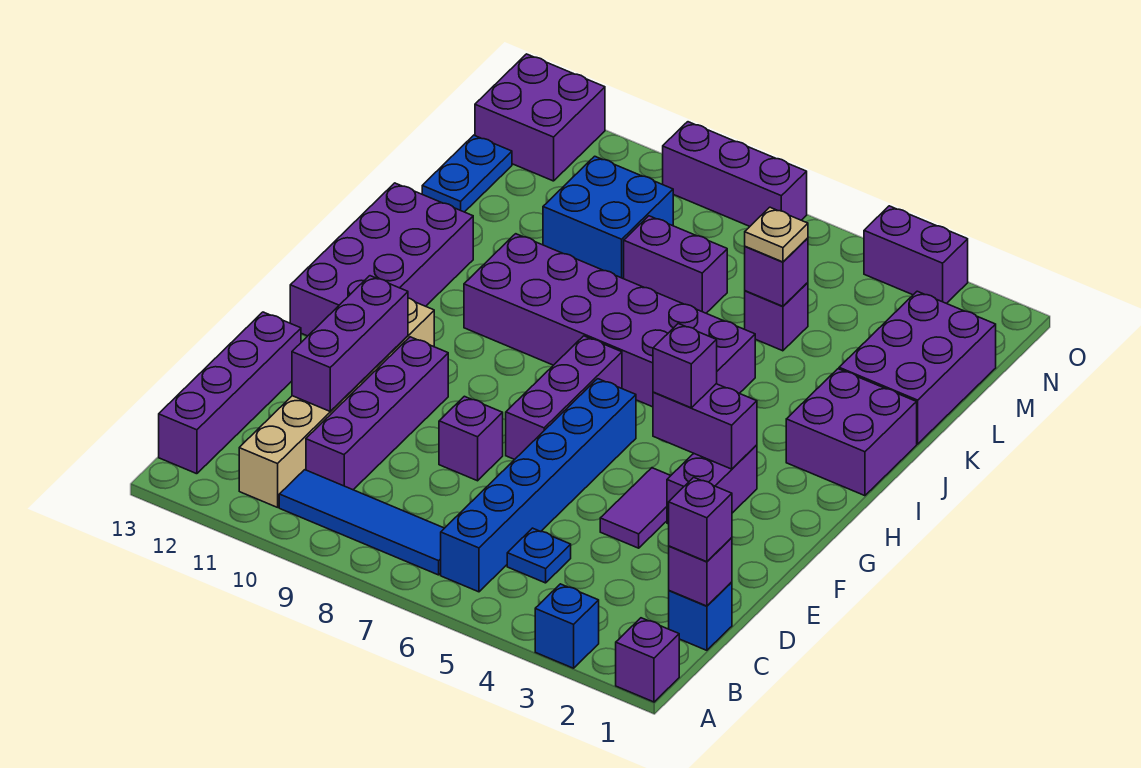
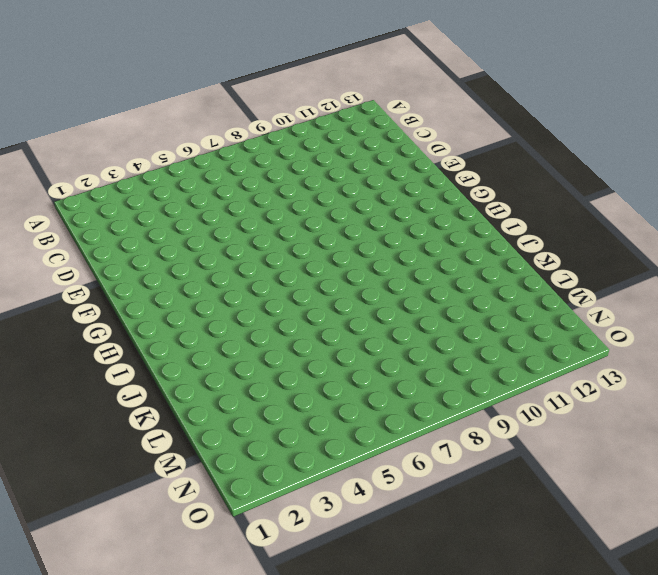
none -> purple brick A1 level 1
none -> blue brick A3 level 1
none -> blue brick B6:G6 level 1
none -> blue tile B7:B10 level 1

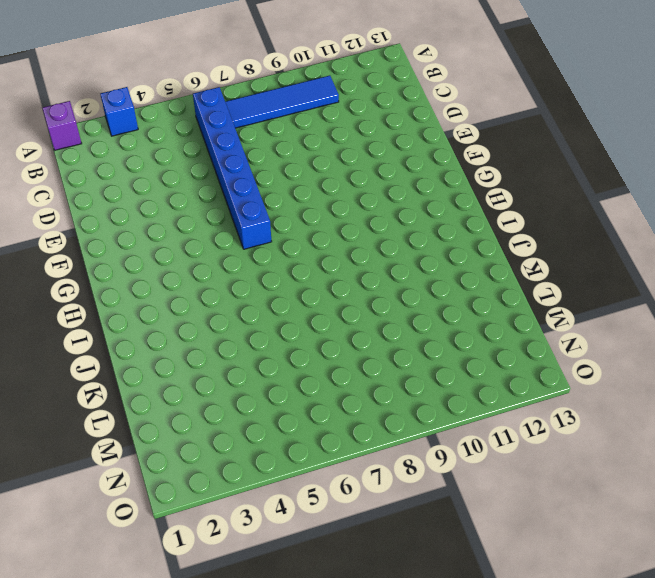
none -> tan brick B11:G11 level 1
none -> purple brick B13:E13 level 1
none -> blue brick C1 level 1
none -> blue plate C5 level 1

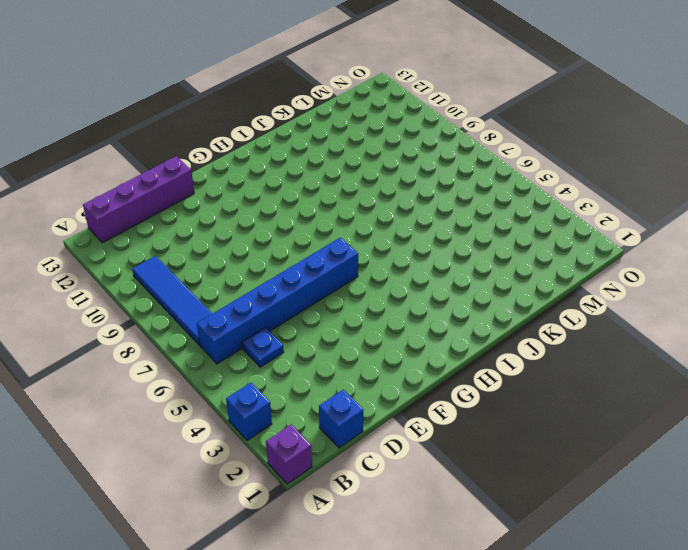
none -> tan brick B11:G11 level 1
none -> purple brick C10:F10 level 1
none -> purple tile E4:F4 level 1
none -> purple brick E8 level 1

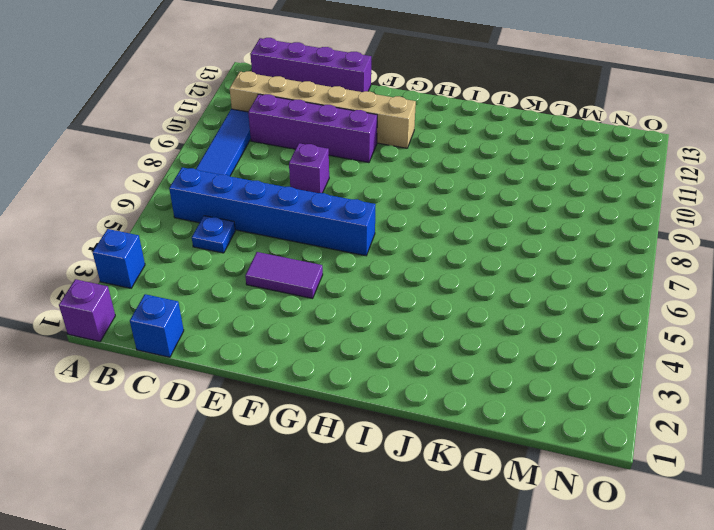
none -> purple brick F3:G3 level 1
none -> purple brick F7:H7 level 1
none -> purple brick G12:J13 level 1
none -> purple brick I1:J2 level 1

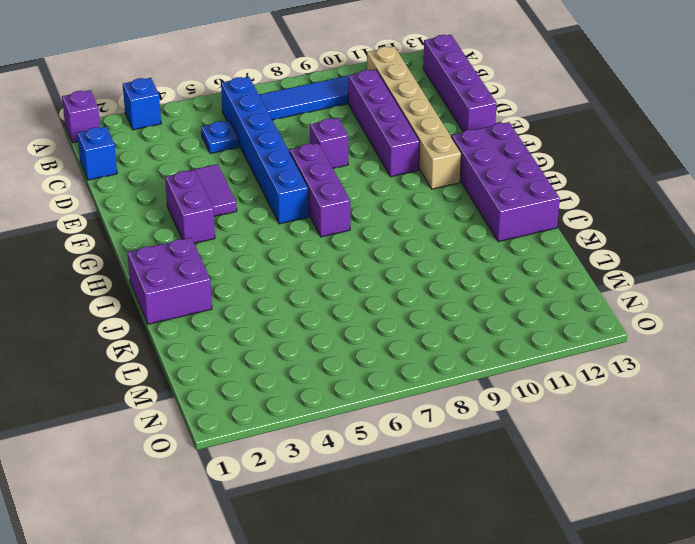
none -> purple brick I5:J10 level 1
none -> purple brick K1:M2 level 1
none -> purple brick L5 level 1
none -> purple brick L7:L8 level 1

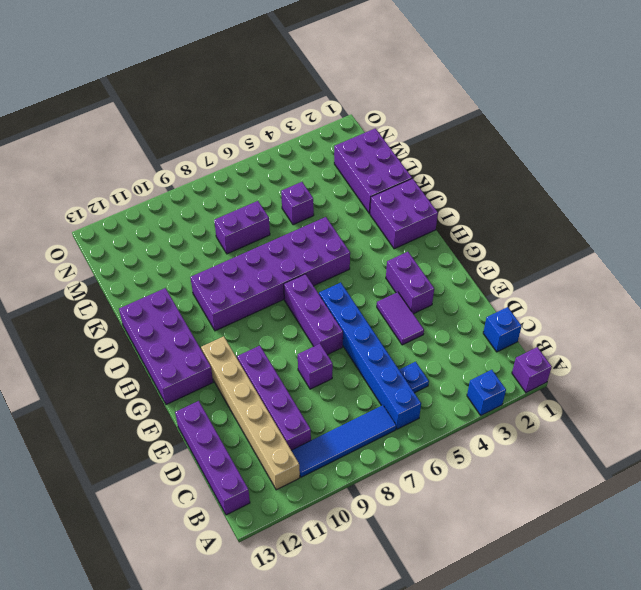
none -> blue brick L9:M10 level 1
none -> blue plate L13:M13 level 1
none -> purple brick N12:O13 level 1
none -> purple brick O3:O4 level 1

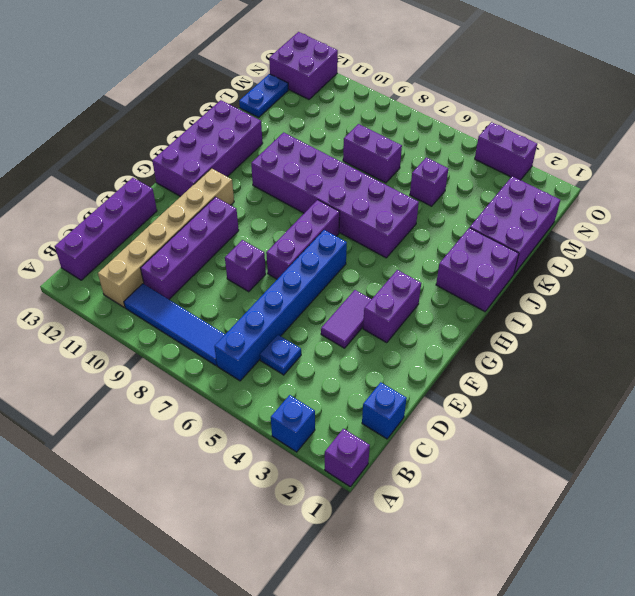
none -> blue brick L9:M10 level 1
none -> purple brick O7:O9 level 1
none -> purple brick C1 level 2
none -> purple brick D11:F11 level 2

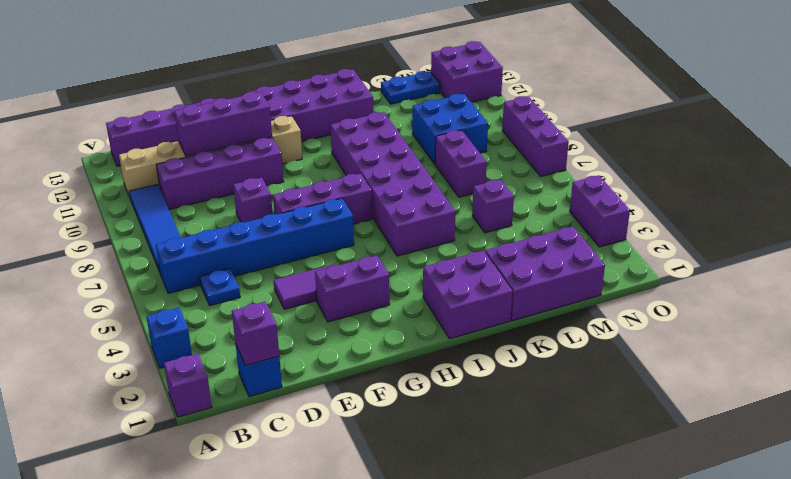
none -> purple brick G3:G4 level 2
none -> purple brick L5 level 2
none -> purple brick C1 level 3
none -> purple brick G4 level 3

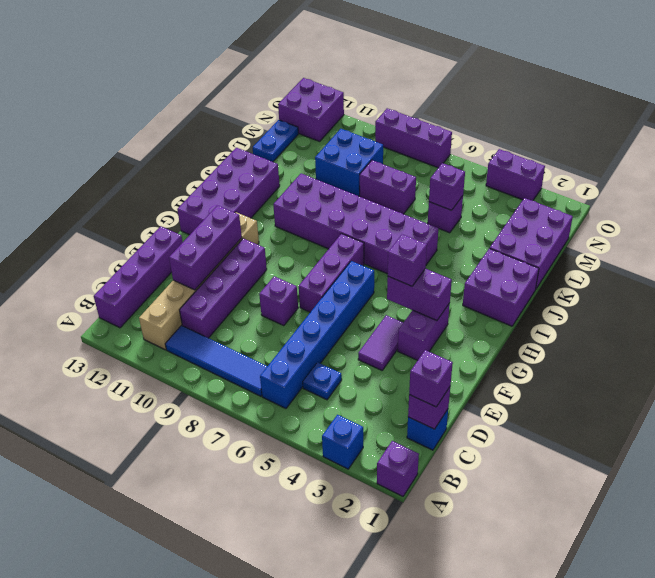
none -> tan plate L5 level 3

